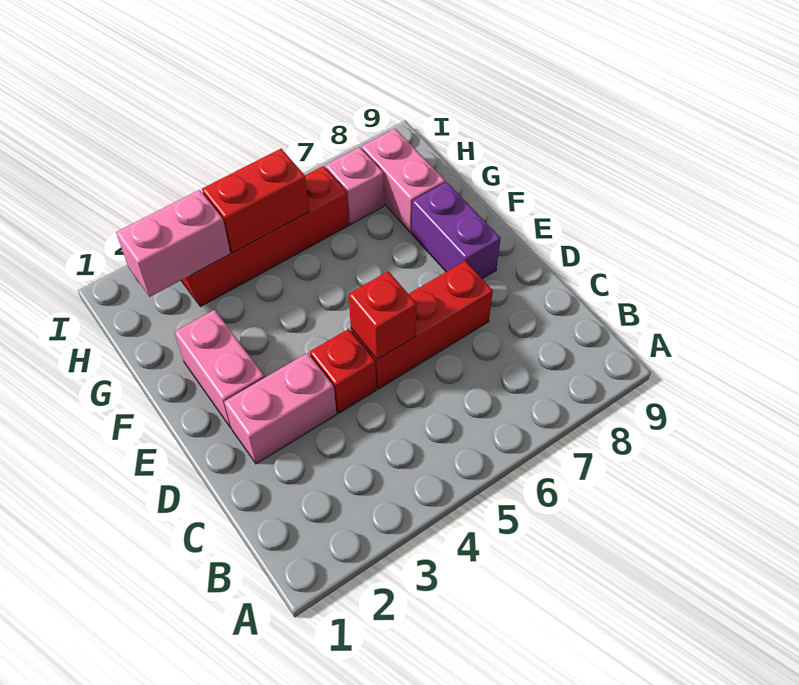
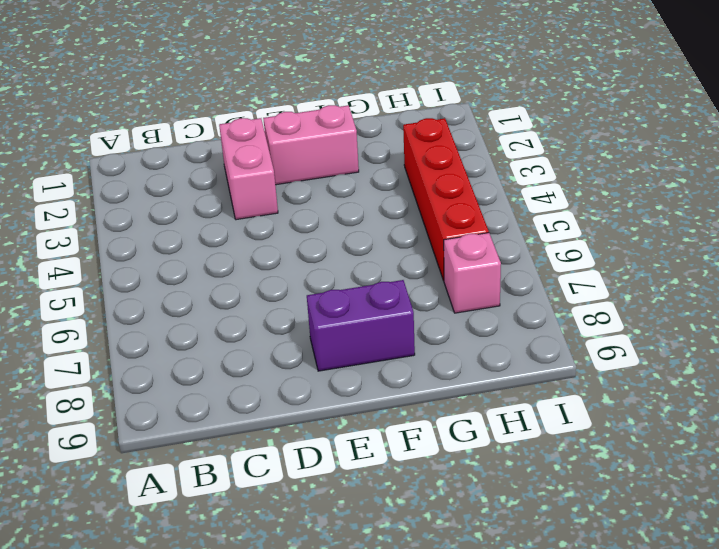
none -> red brick D4 level 1
none -> red brick D5:D7 level 1

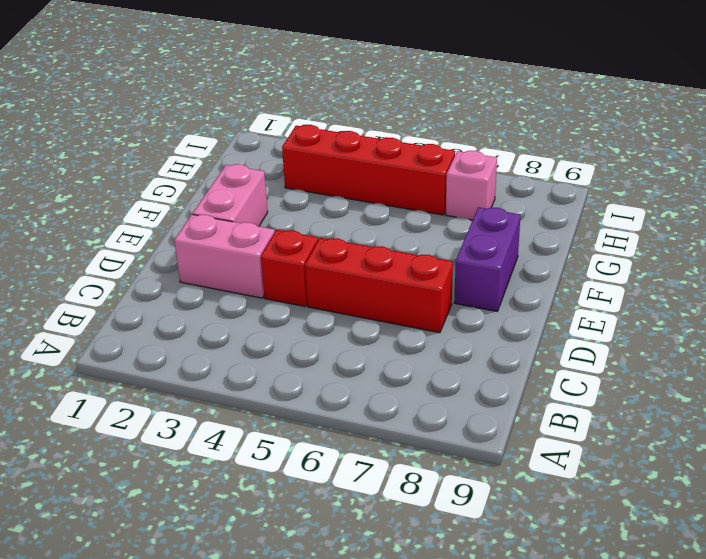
none -> pink brick G8:H8 level 1
none -> red brick D5 level 2

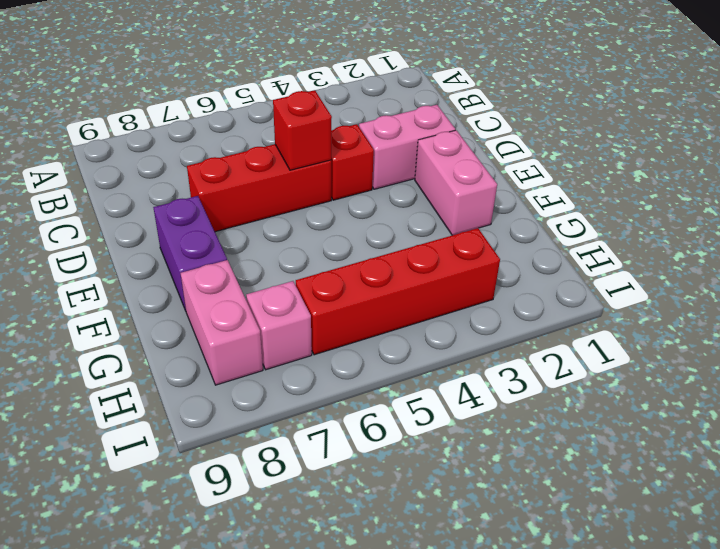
none -> pink brick H2:H3 level 2
none -> red brick H4:H5 level 2

